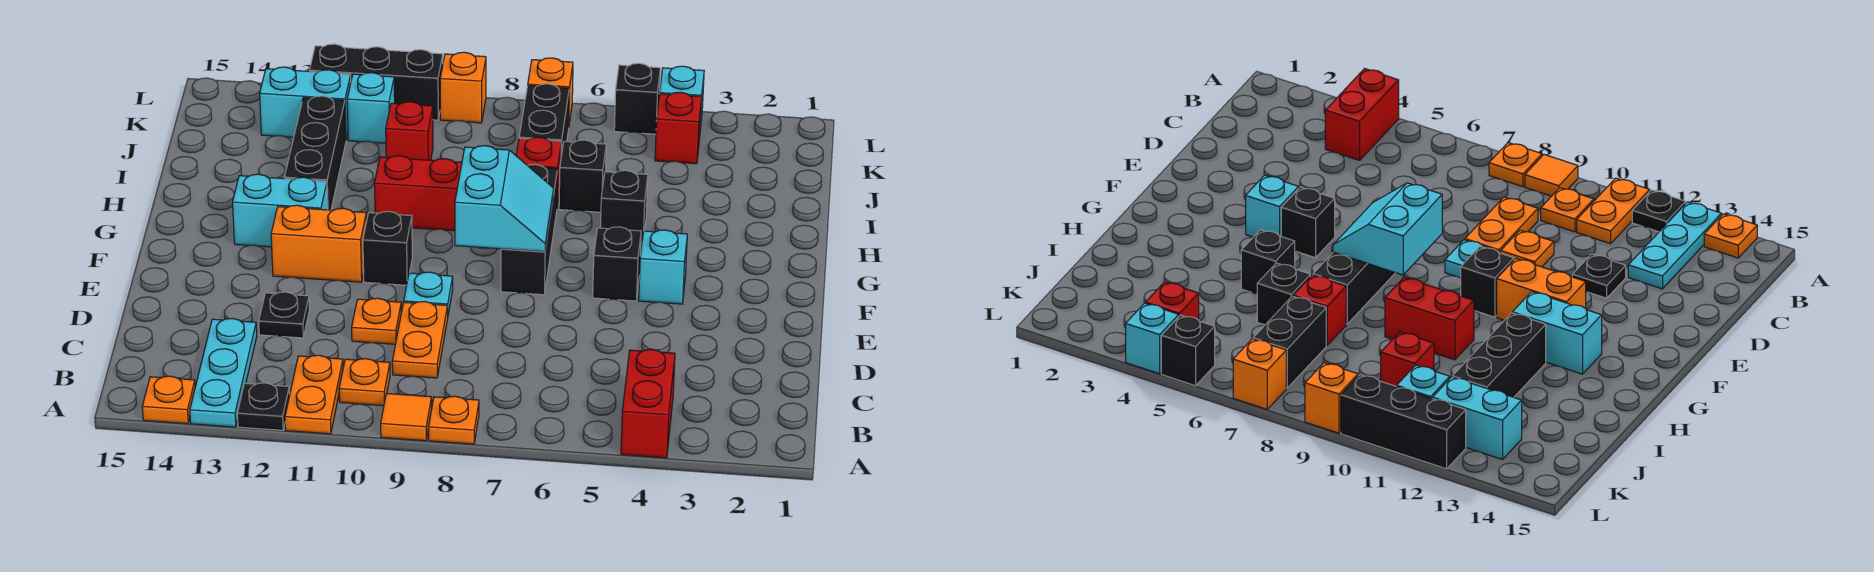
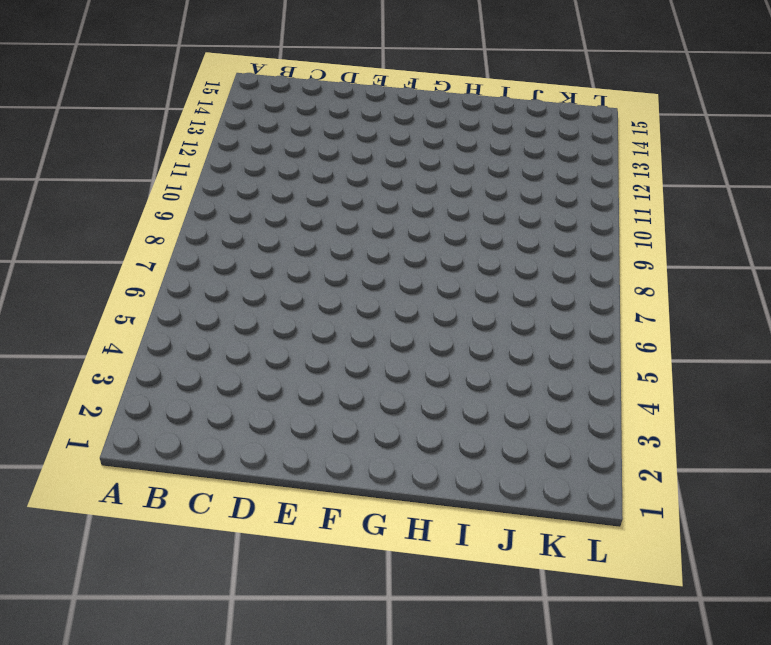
none -> red brick A4:B4 level 1
none -> orange plate A8 level 1
none -> orange tile A9 level 1
none -> orange plate A11:B11 level 1

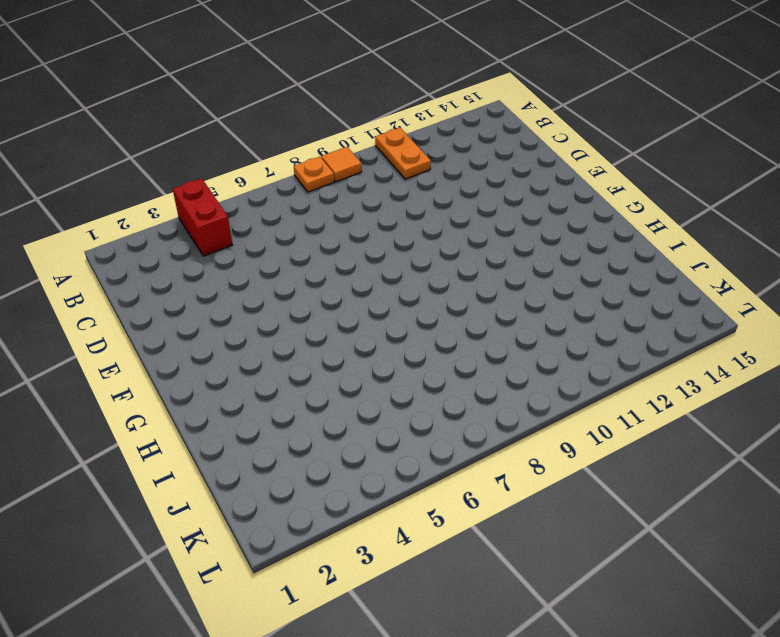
none -> black plate A12 level 1
none -> cyan plate A13:C13 level 1
none -> orange plate A14 level 1
none -> orange plate B10 level 1

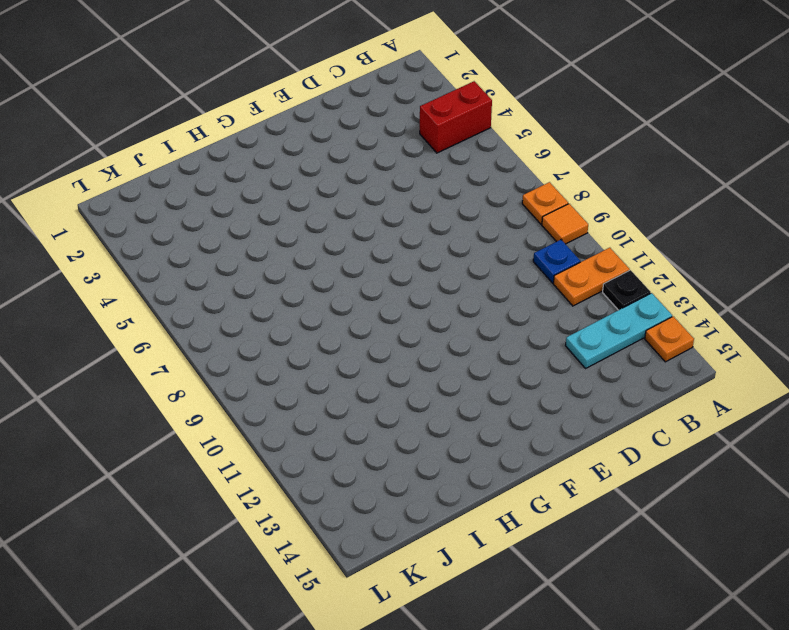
blue plate B10 level 1 -> orange plate B10 level 1
none -> orange plate C9:D9 level 1
none -> orange plate D10 level 1
none -> black plate D12 level 1
none -> cyan plate E9 level 1

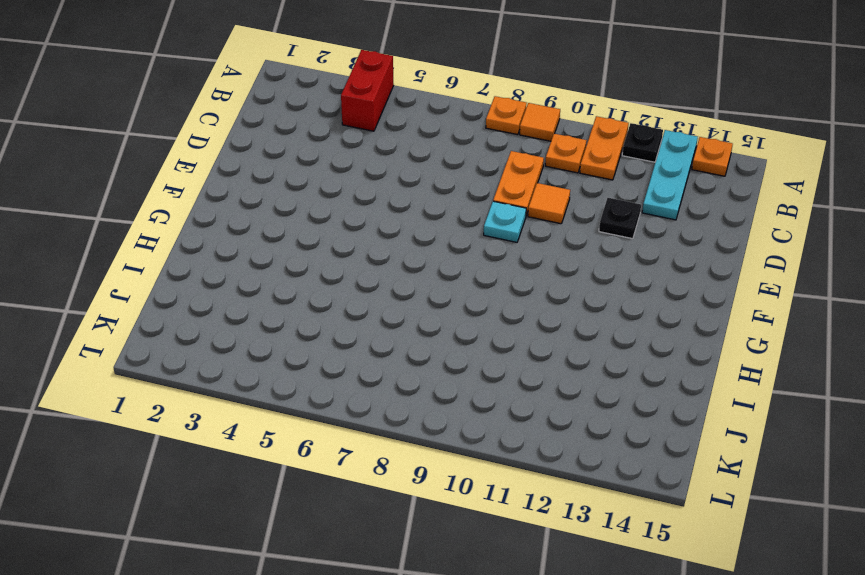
orange tile D10 level 1 -> orange plate D10 level 1
none -> cyan brick F4 level 1
none -> black brick F5 level 1
none -> black brick F7:H7 level 1
none -> black brick F10 level 1

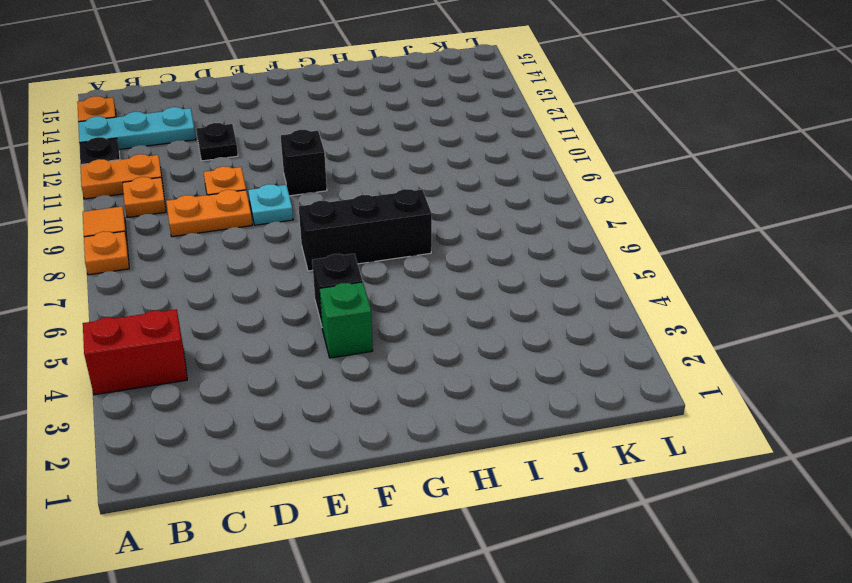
green brick F4 level 1 -> cyan brick F4 level 1
none -> orange brick F11:F12 level 1
none -> cyan brick G12:G13 level 1
none -> black brick H5 level 1
none -> red brick H9:H10 level 1

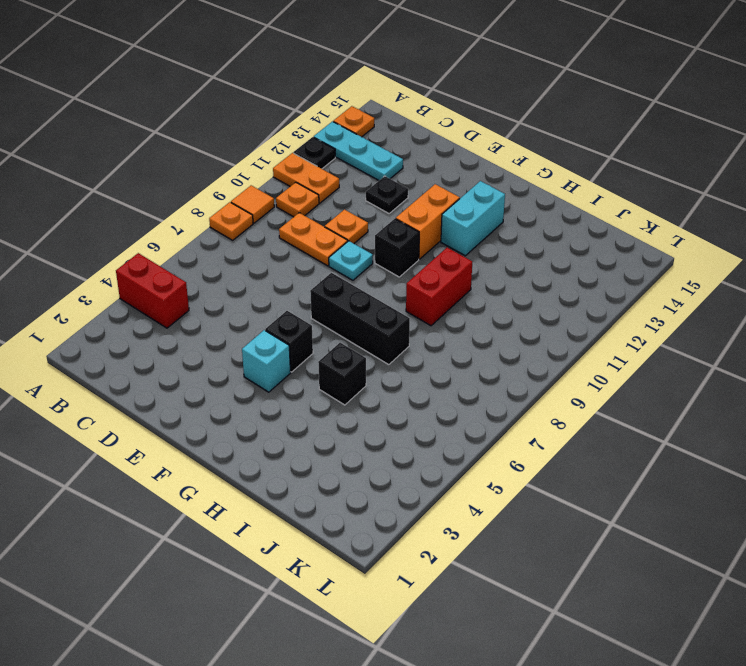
none -> black brick H12:J12 level 1
none -> black brick I6 level 1
none -> red brick I7 level 1
none -> black brick J7:K7 level 1

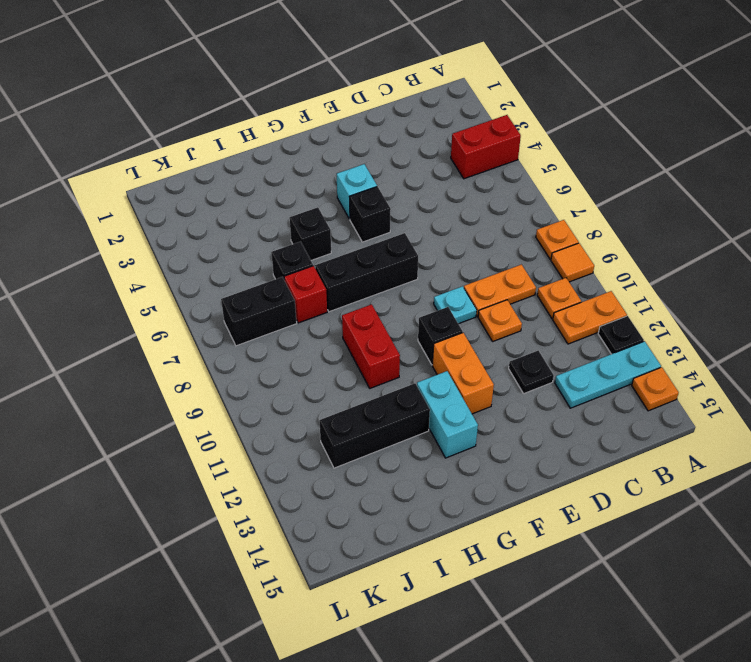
none -> red brick J10 level 1
none -> red brick K4 level 1
none -> cyan brick K11 level 1
none -> cyan brick K12:K13 level 1

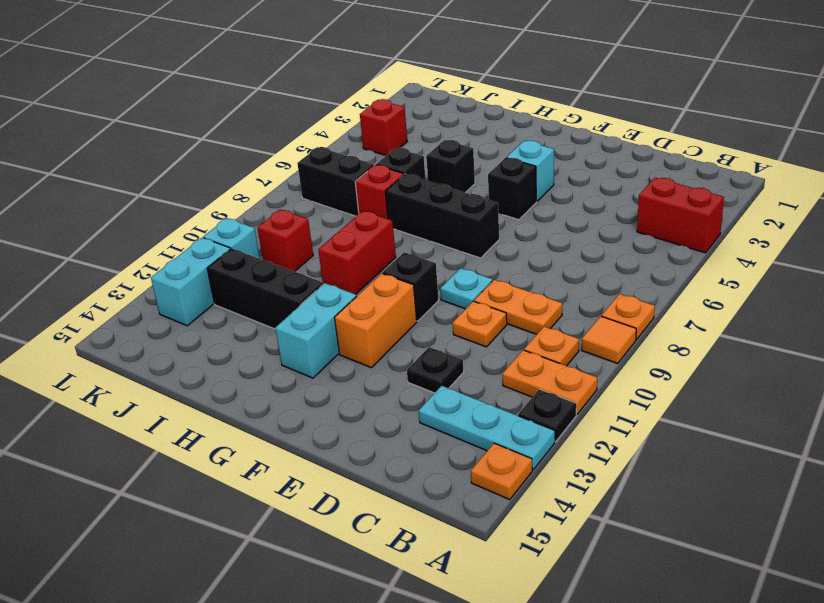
none -> cyan brick L4 level 1
none -> black brick L5 level 1
none -> orange brick L7 level 1
none -> orange brick L9 level 1

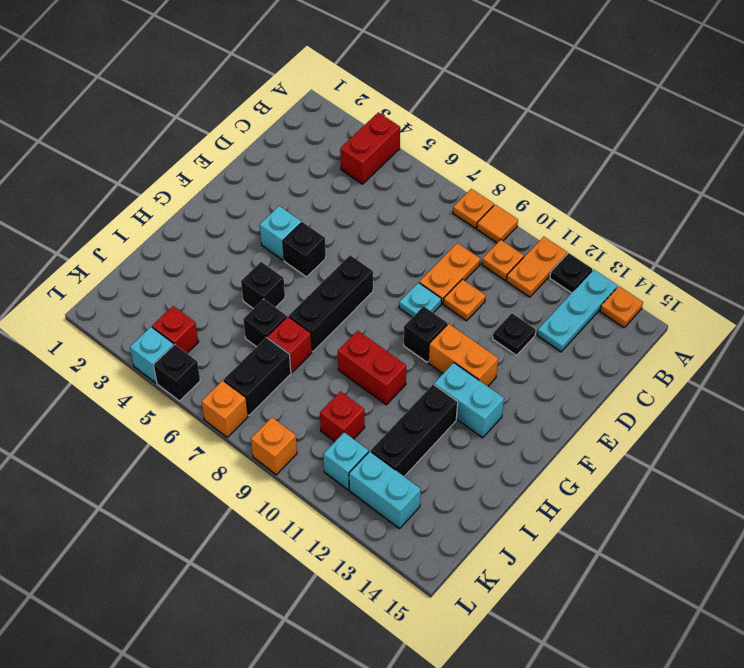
none -> black brick L10:L12 level 1
none -> cyan slope F7:G8 level 2 top 8

